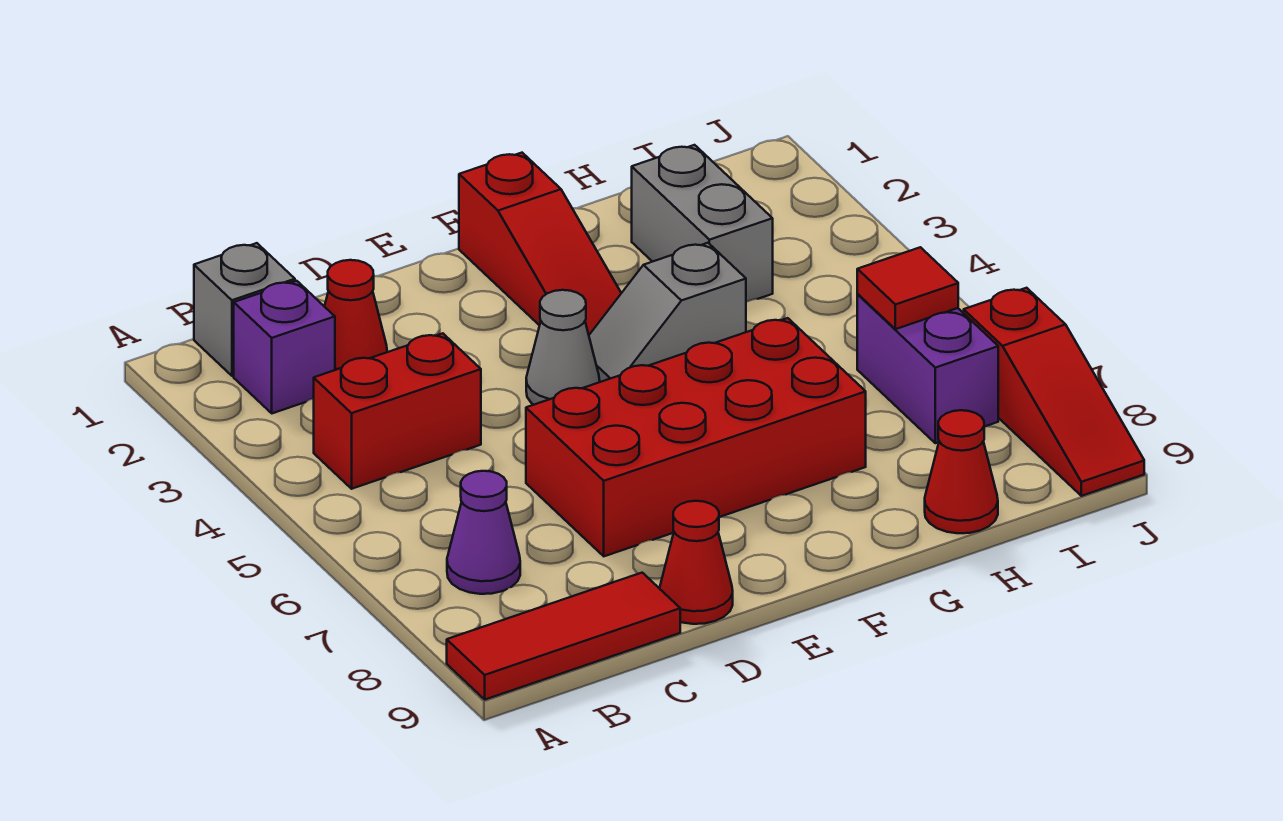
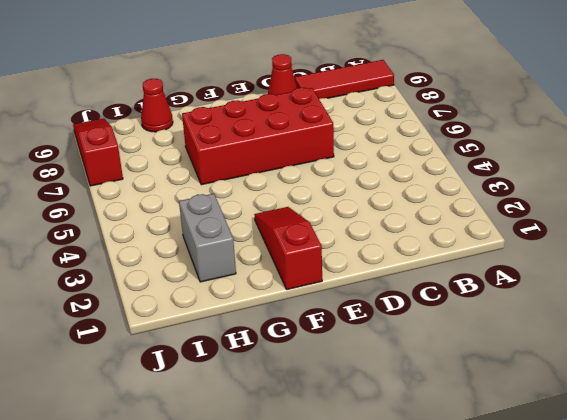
none -> grey brick B1 level 1
none -> purple brick B2 level 1
none -> red brick B4:C4 level 1

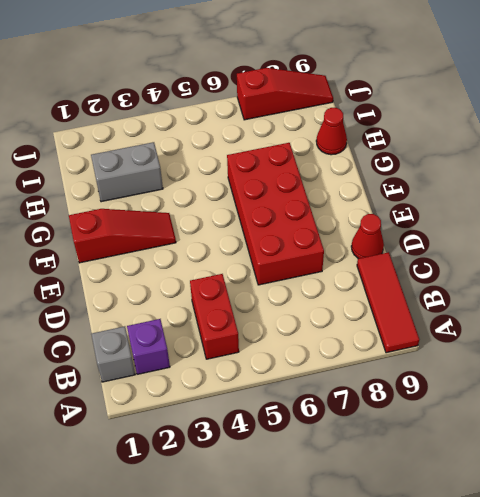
none -> purple cone B7 level 1
none -> red cone C2 level 1
none -> grey cone E4 level 1

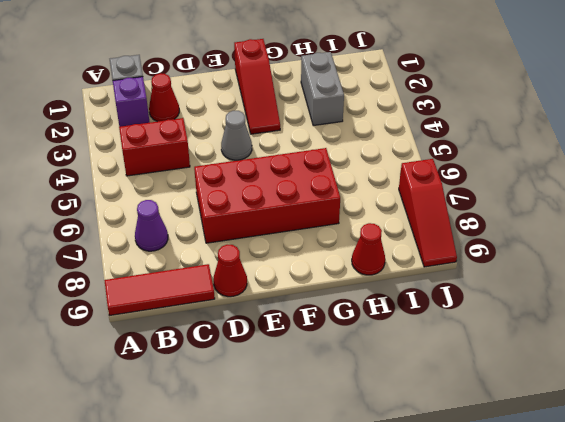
none -> grey slope F4:G4 level 1 top G
none -> purple brick I6:I7 level 1
none -> red tile I6 level 2

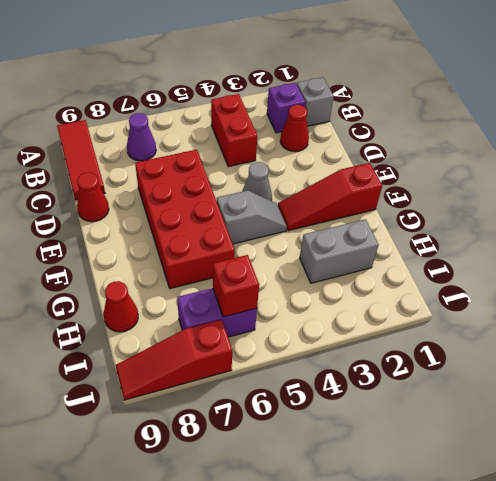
grey slope F4:F5 level 1 top 5 -> grey slope F4:G4 level 1 top G
red brick I6 level 2 -> red tile I6 level 2

